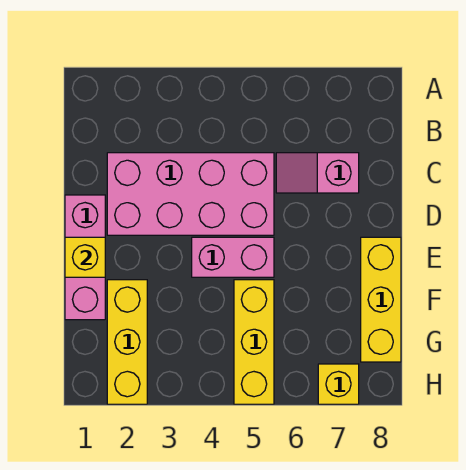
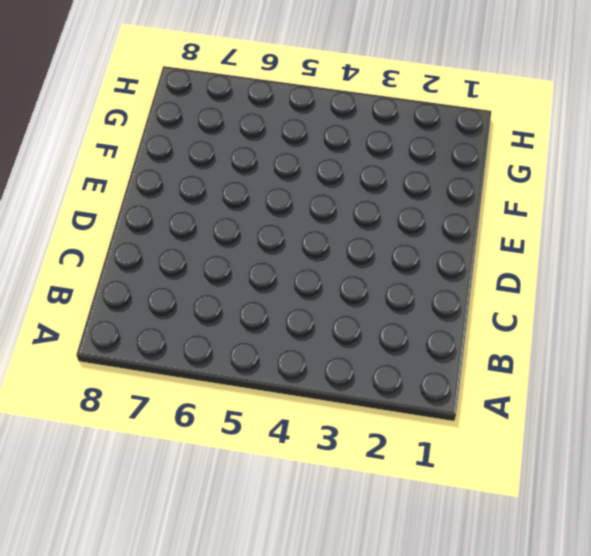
none -> pink brick C2:D5 level 1
none -> pink slope C6:C7 level 1 top 7

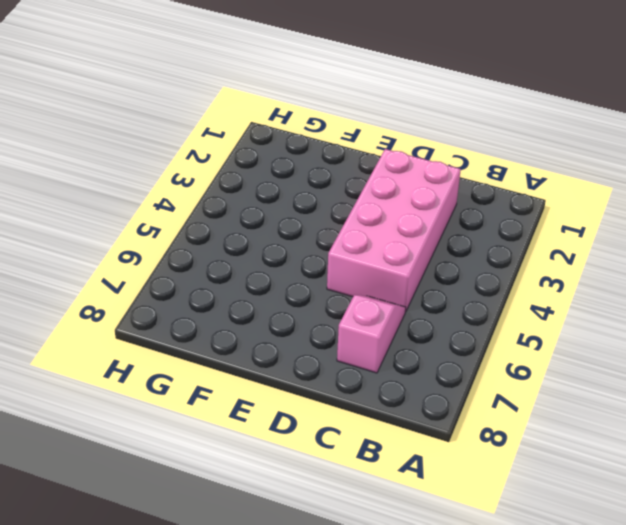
none -> pink brick D1:F1 level 1
none -> pink brick E4:E5 level 1

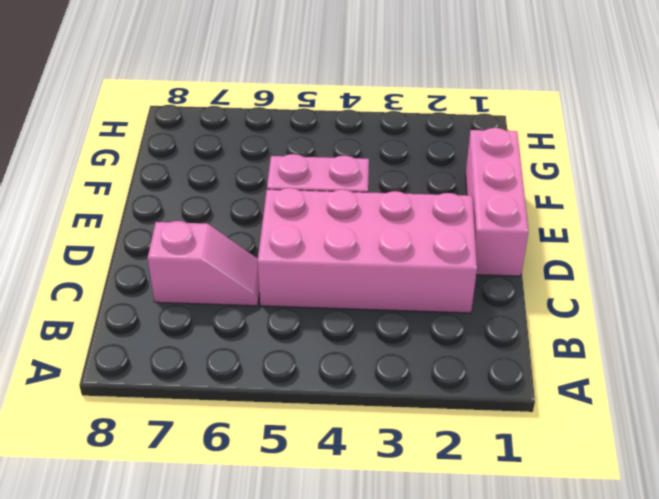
none -> yellow brick E8:G8 level 1
none -> yellow brick F2:H2 level 1

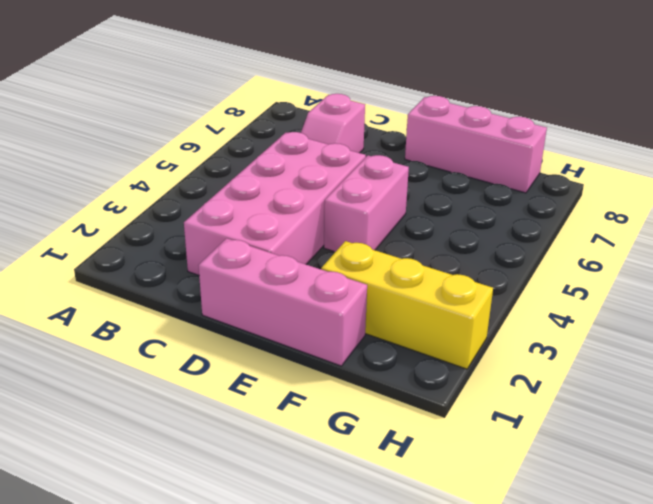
pink brick E8:G8 level 1 -> yellow brick E8:G8 level 1
none -> yellow brick F5:H5 level 1
none -> yellow brick H7 level 1

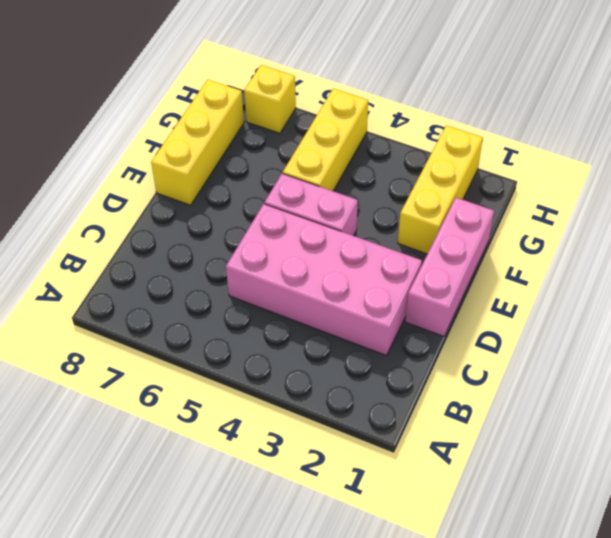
none -> pink slope C6:C7 level 1 top 7
none -> yellow brick E1 level 2

